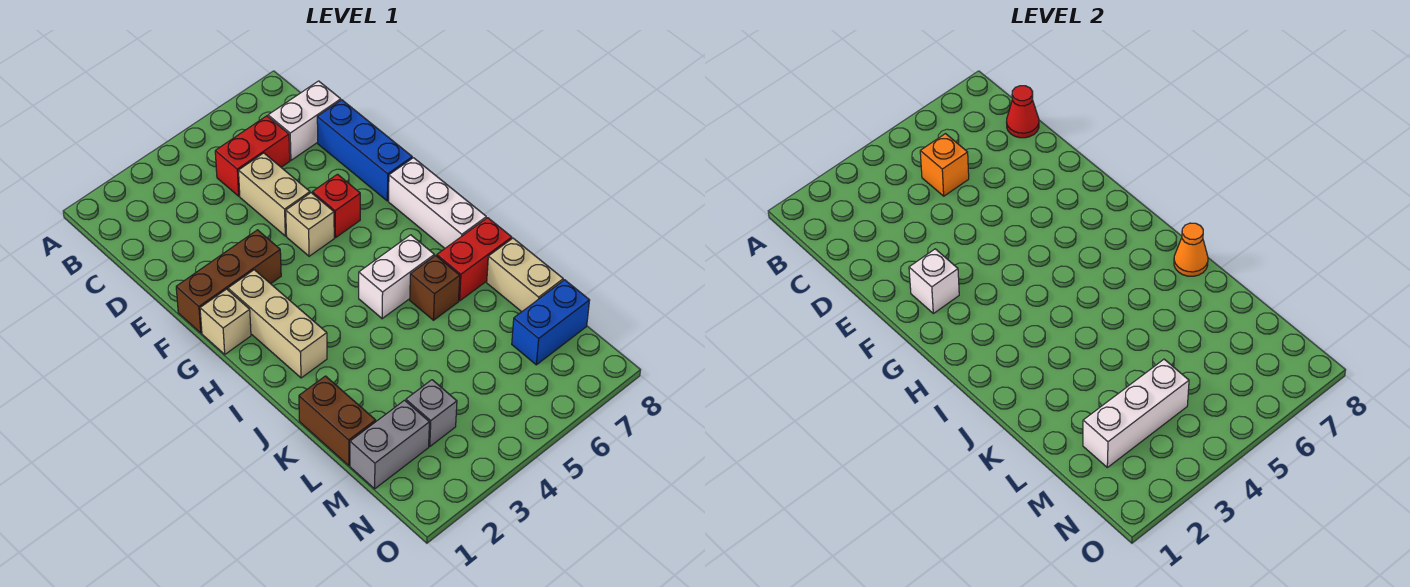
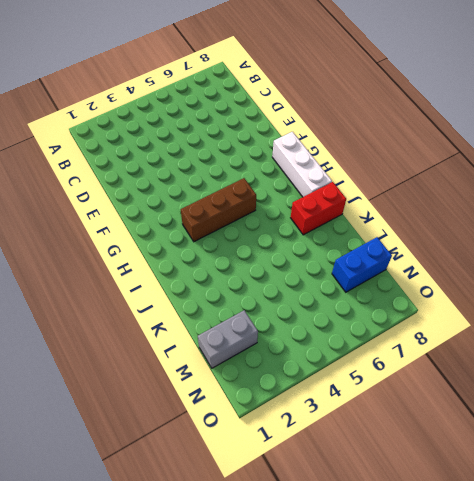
brown brick H3:H5 level 1 -> brown brick F1:F3 level 1
none -> red brick C5:C6 level 1
none -> white brick C7:C8 level 1
none -> tan brick D5:E5 level 1

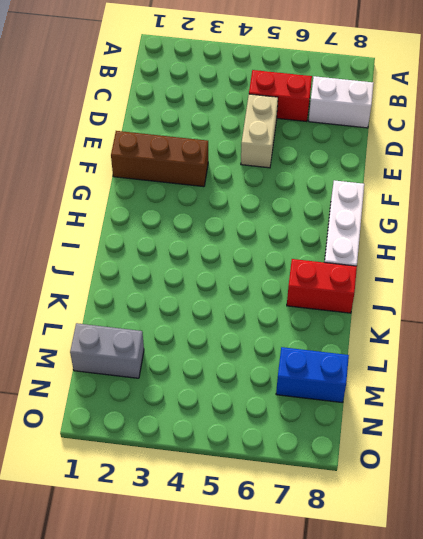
none -> blue brick D8:F8 level 1
none -> tan brick F5 level 1
none -> red brick F6 level 1

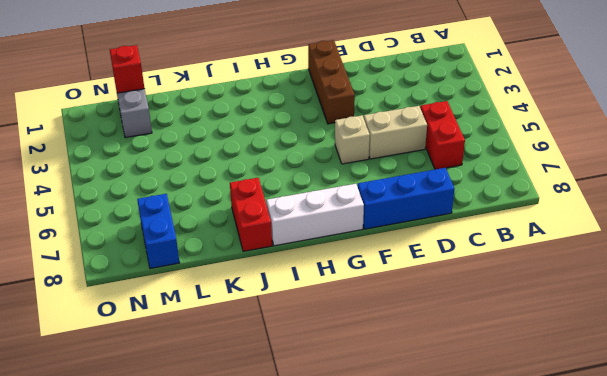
red brick M1 level 2 -> red brick F6 level 1
none -> white brick C7:C8 level 1
none -> tan brick G1 level 1
none -> tan brick G2:I2 level 1

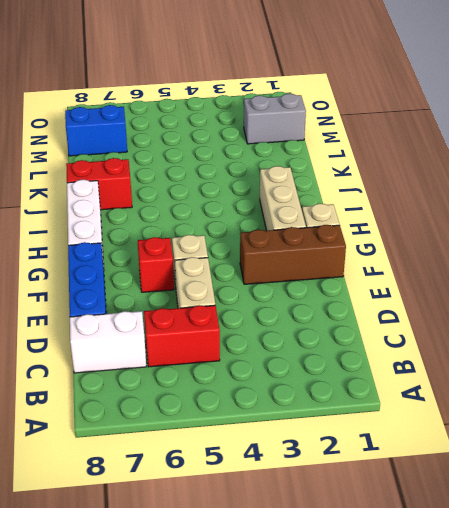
none -> white brick I5:I6 level 1
none -> brown brick J6 level 1
none -> brown brick K1:L1 level 1

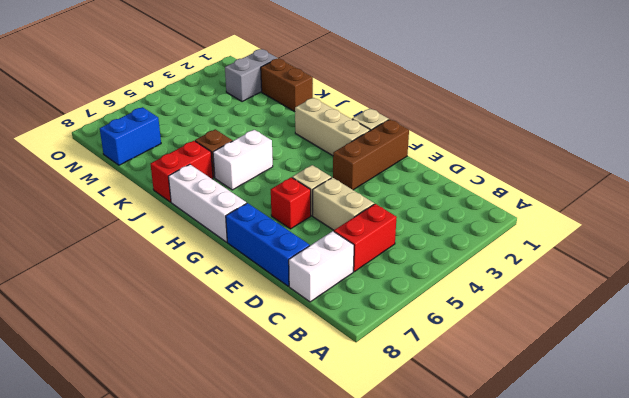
none -> tan brick K8:L8 level 1
none -> grey brick M3 level 1
none -> orange brick C5 level 2

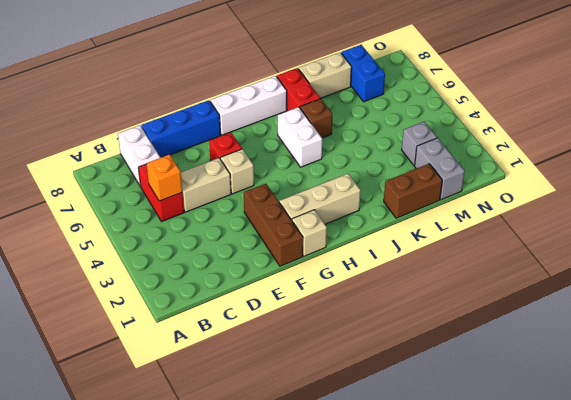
none -> red cone C8 level 2
none -> white brick F2 level 2
none -> orange cone J8 level 2

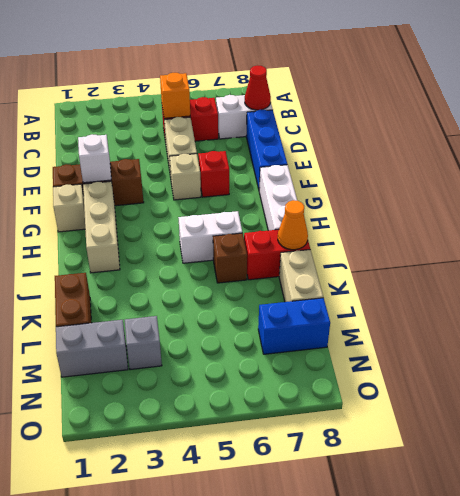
none -> white brick M2:M4 level 2

